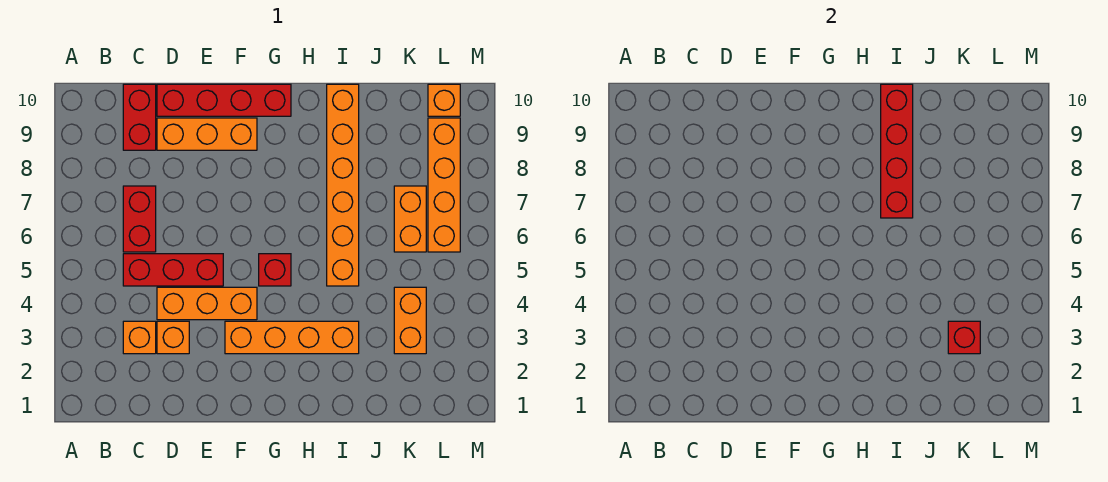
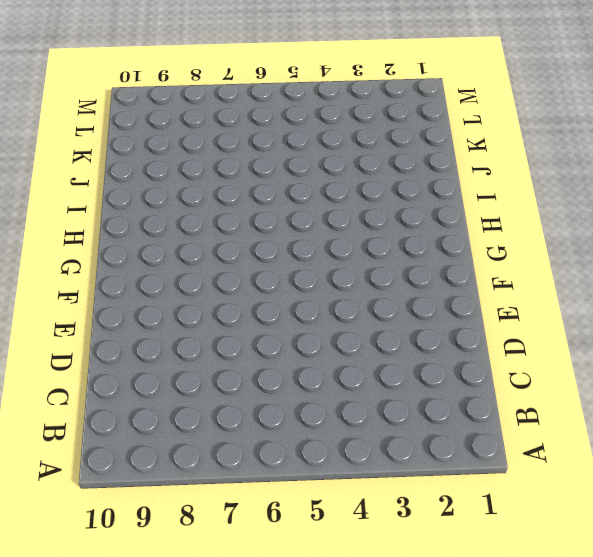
none -> orange brick C3 level 1
none -> red brick C5:E5 level 1
none -> red brick C6:C7 level 1

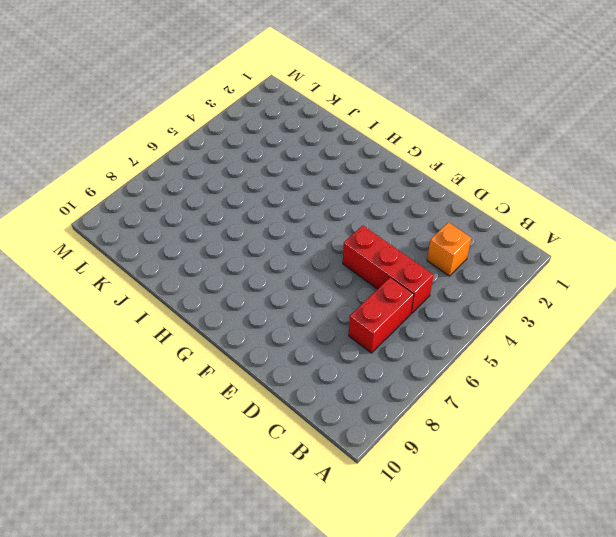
none -> red brick C9:C10 level 1
none -> orange brick D3 level 1
none -> orange brick D4:F4 level 1

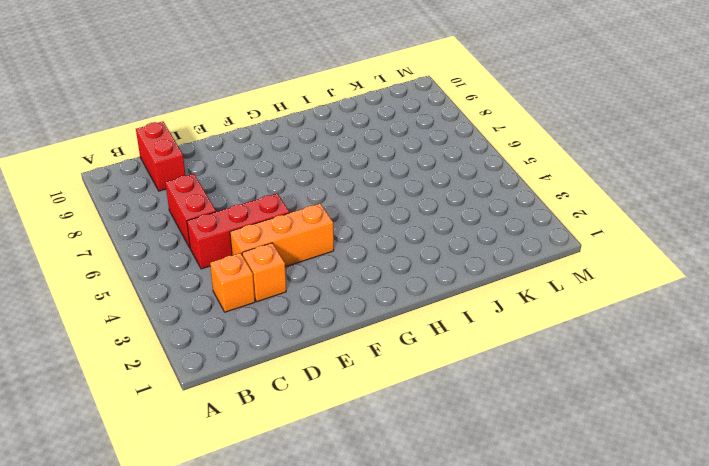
none -> orange brick D9:F9 level 1
none -> red brick D10:G10 level 1
none -> orange brick F3:I3 level 1

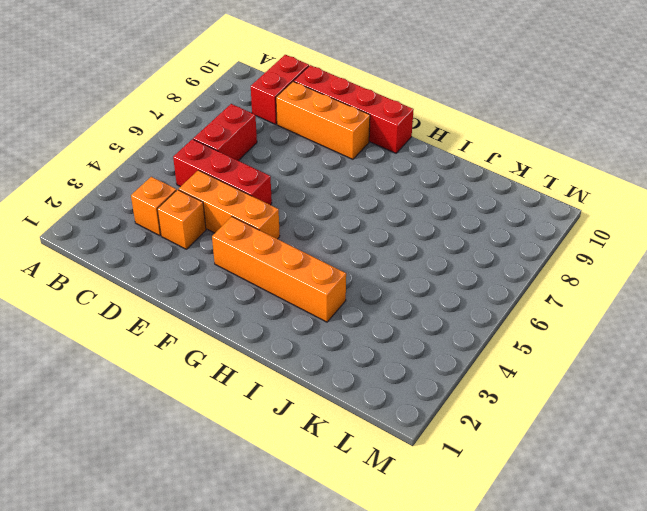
none -> red brick G5 level 1
none -> orange brick I5:I10 level 1
none -> orange brick K3:K4 level 1

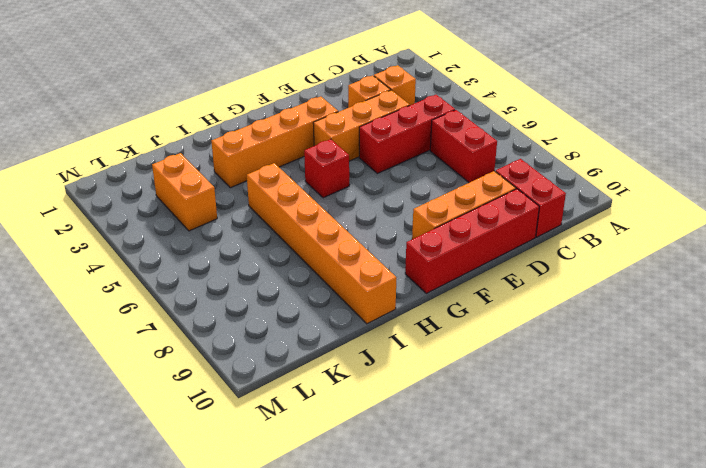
none -> orange brick K6:K7 level 1
none -> orange brick L6:L9 level 1
none -> orange brick L10 level 1

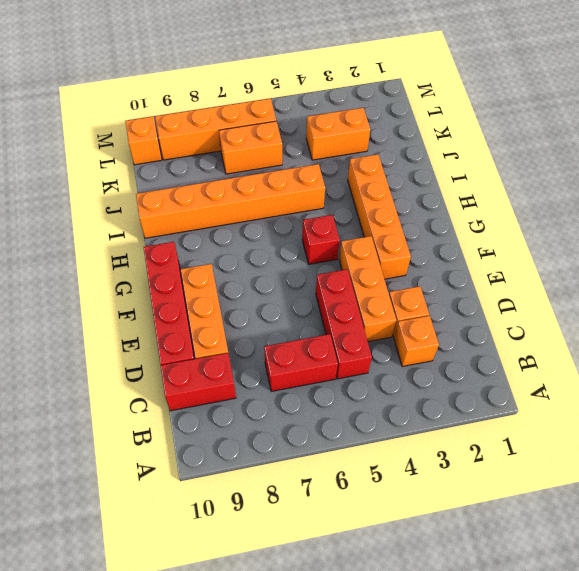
none -> red brick I7:I10 level 2
none -> red brick K3 level 2

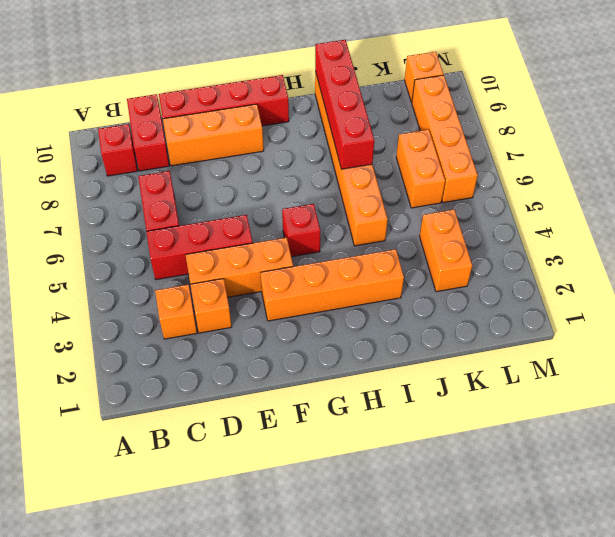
red brick B9 level 1 -> red brick K3 level 2

